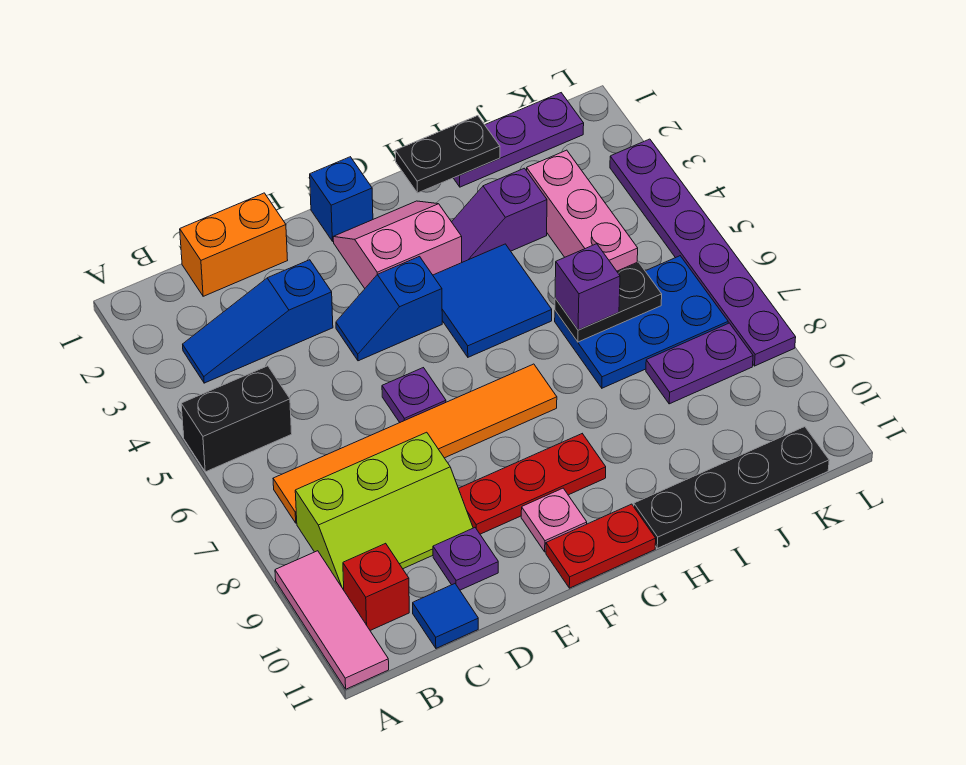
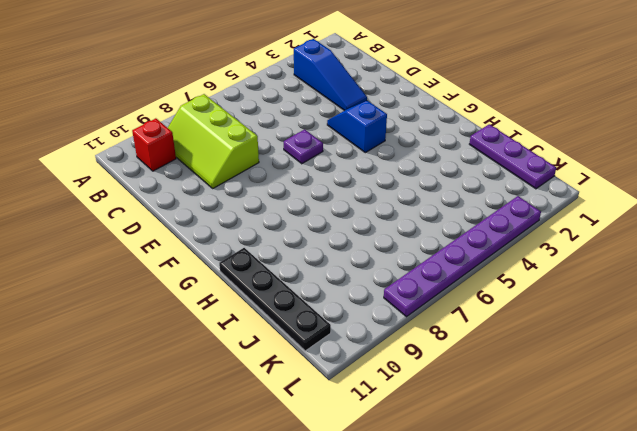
blue slope B3:D3 level 1 top B -> blue slope B3:D3 level 1 top D
none -> black brick A5:B5 level 1
none -> pink tile A9:A11 level 1
none -> orange tile B7:G7 level 1

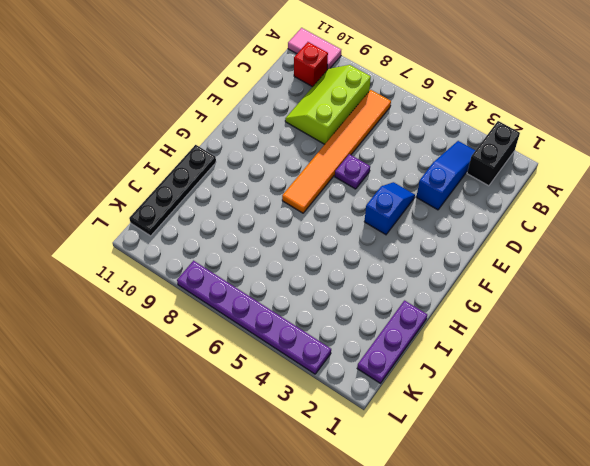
black brick A2:B2 level 1 -> black brick A5:B5 level 1
pink tile A10:A11 level 1 -> pink tile A9:A11 level 1
none -> orange brick C1:D1 level 1
none -> blue tile C11 level 1
none -> purple plate D10 level 1

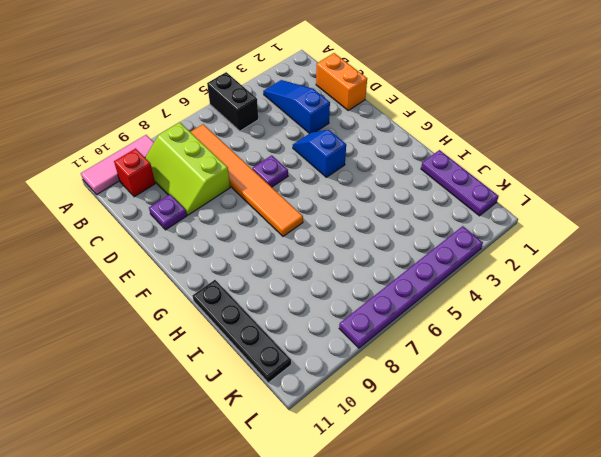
none -> blue tile C11 level 1
none -> red plate E9:G9 level 1
none -> blue brick F1 level 1

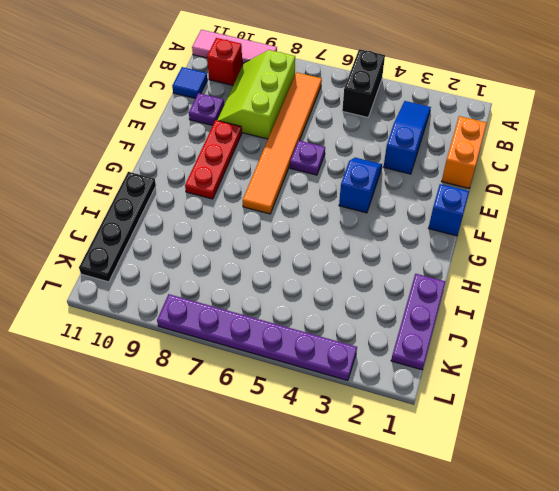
none -> pink slope F2:G3 level 1 top 3
none -> pink plate F10 level 1
none -> red plate F11:G11 level 1

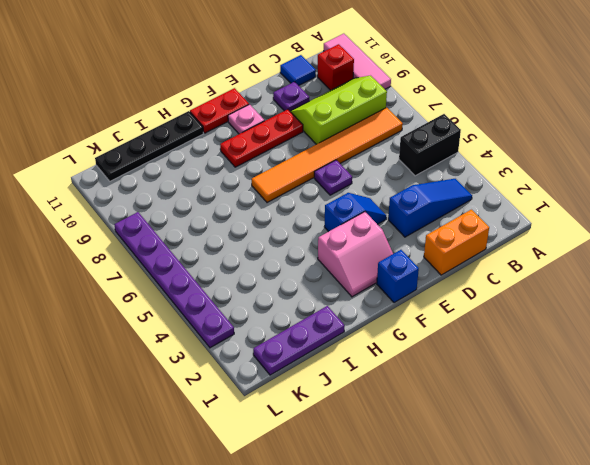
none -> blue tile G4:H5 level 1
none -> purple slope H3:I3 level 1 top I
none -> blue plate I6:K7 level 1

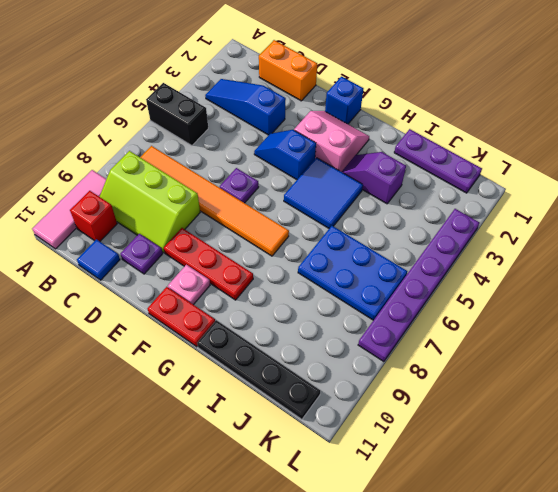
none -> pink brick J3:J5 level 1
none -> purple plate J8:K8 level 1
none -> black plate H1:I1 level 2

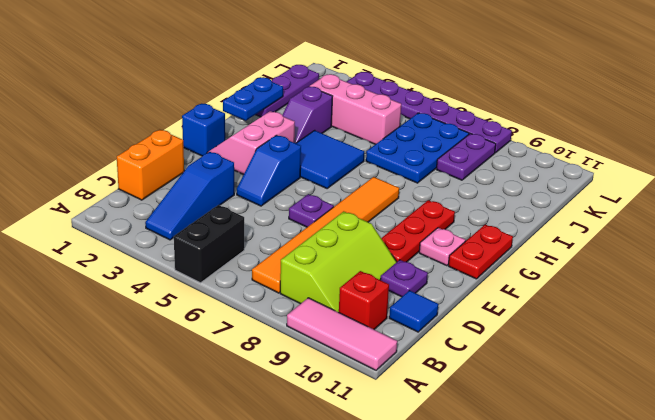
blue plate H1:I1 level 2 -> black plate H1:I1 level 2
none -> black plate H11:K11 level 1
none -> black plate I6:J6 level 2
none -> purple brick I6 level 3

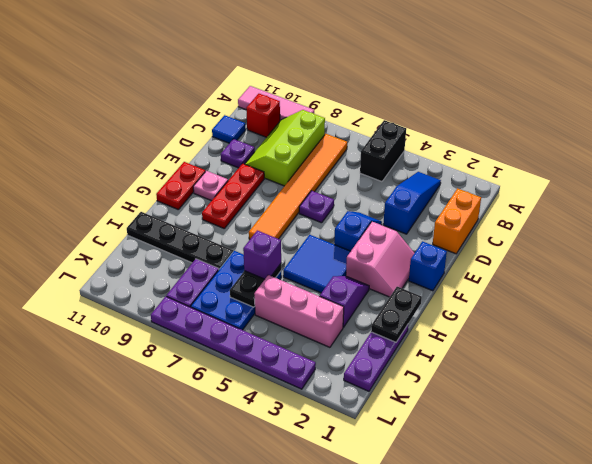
black plate I8:I11 level 1 -> black plate H11:K11 level 1

